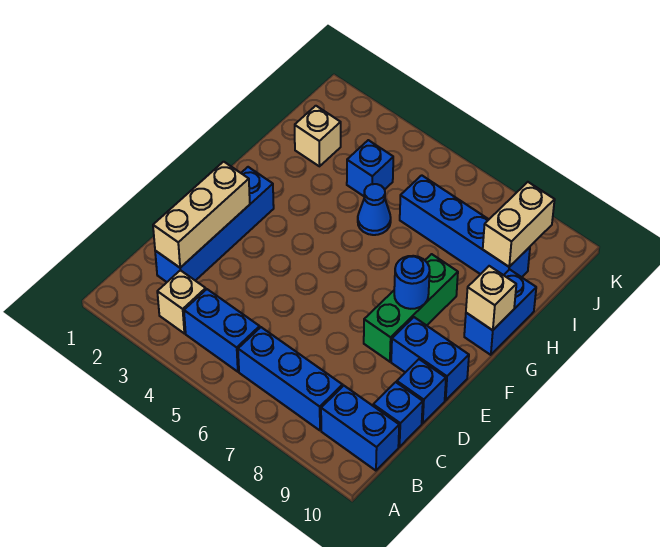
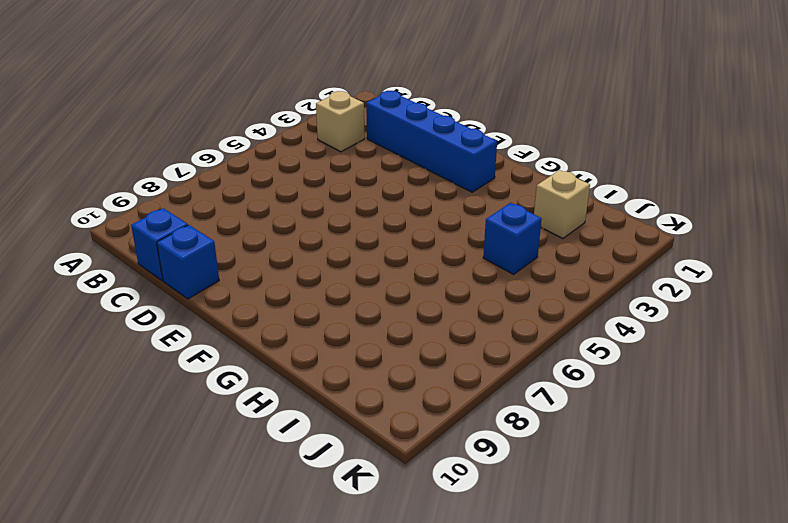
none -> blue brick B4:B5 level 1
none -> blue brick B6:B8 level 1
none -> blue brick B9:B10 level 1

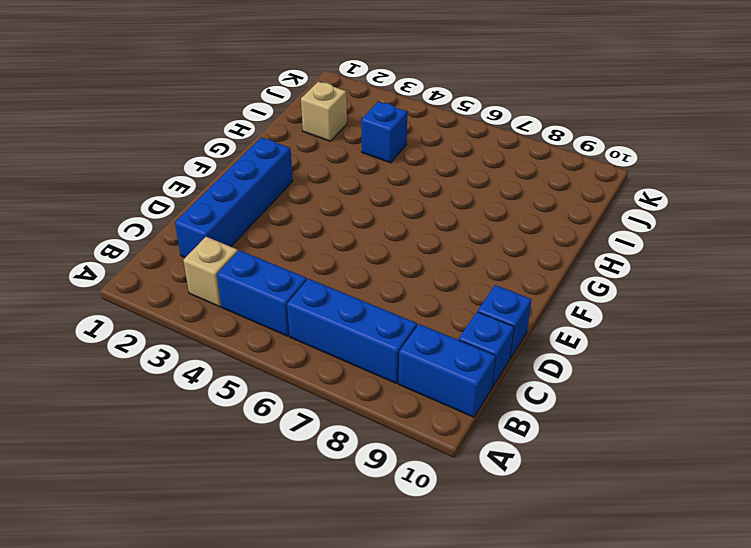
none -> green brick E8:G8 level 1
none -> blue brick E9:E10 level 1
none -> blue brick G10:H10 level 1

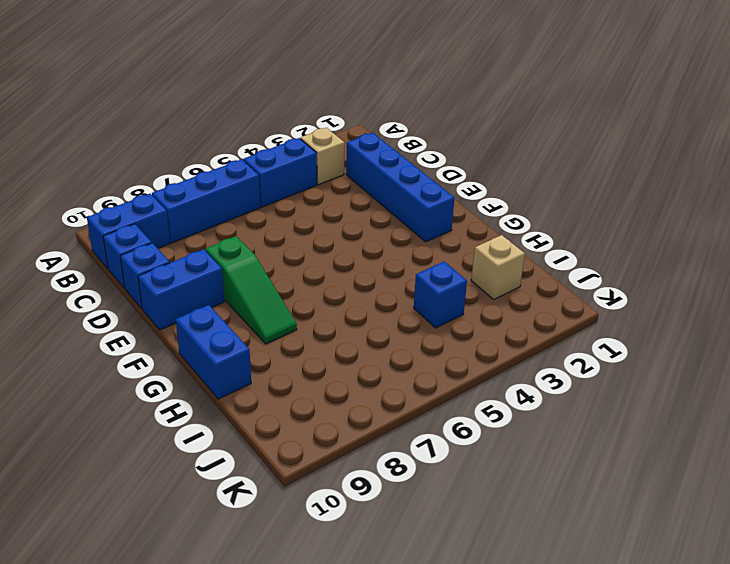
green slope E8:G8 level 1 top E -> green brick E8:G8 level 1
none -> blue cone H5 level 1
none -> blue brick I6:I9 level 1
none -> tan brick C2:E2 level 2

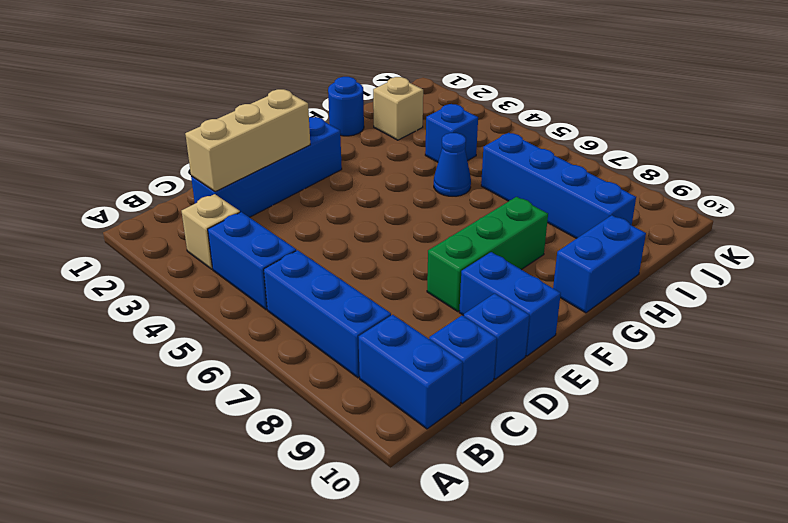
blue round brick H1 level 1 -> blue round brick F8 level 2
none -> tan brick G10 level 2
none -> tan brick I9:J9 level 2

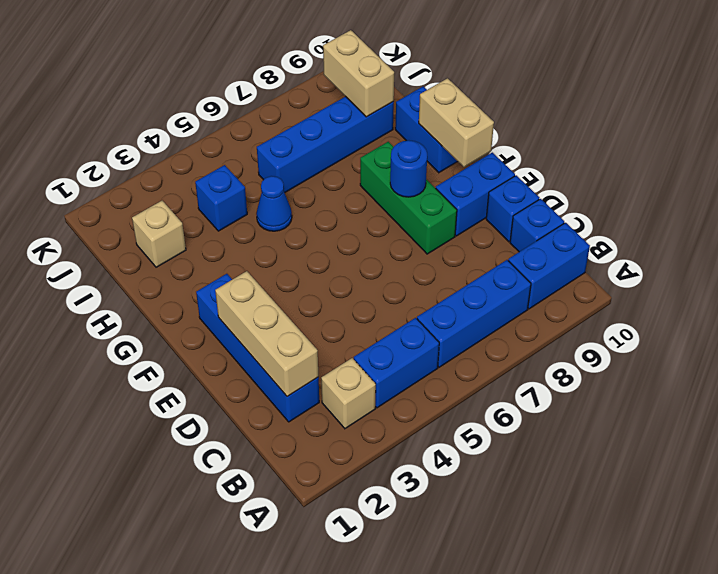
tan brick F10:G10 level 2 -> tan brick G10 level 2

